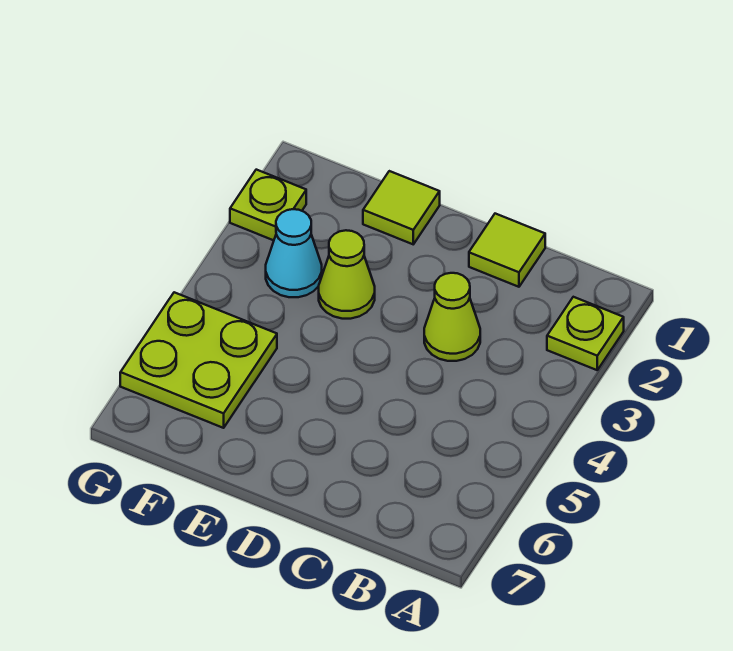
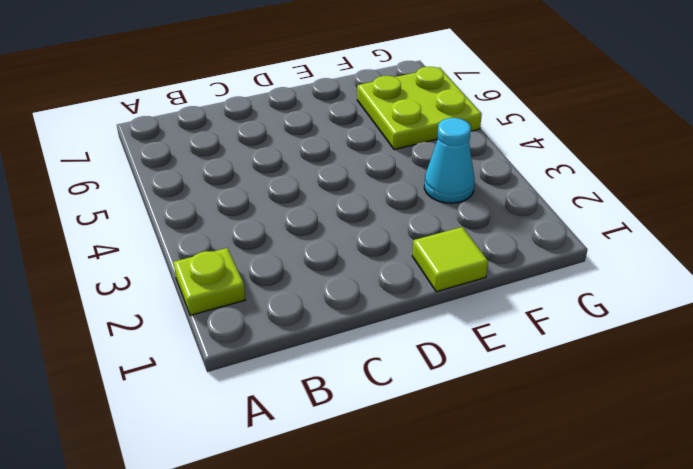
none -> lime tile C1 level 1
none -> lime cone C3 level 1

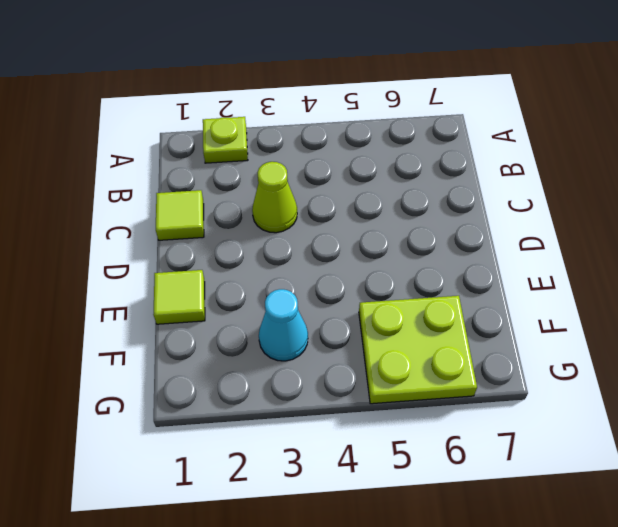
none -> lime cone E3 level 1
none -> lime plate G2 level 1

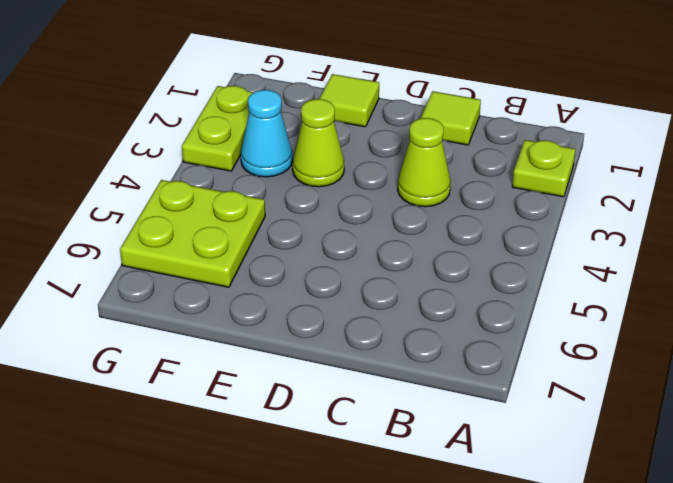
lime plate G2:G3 level 1 -> lime plate G2 level 1

